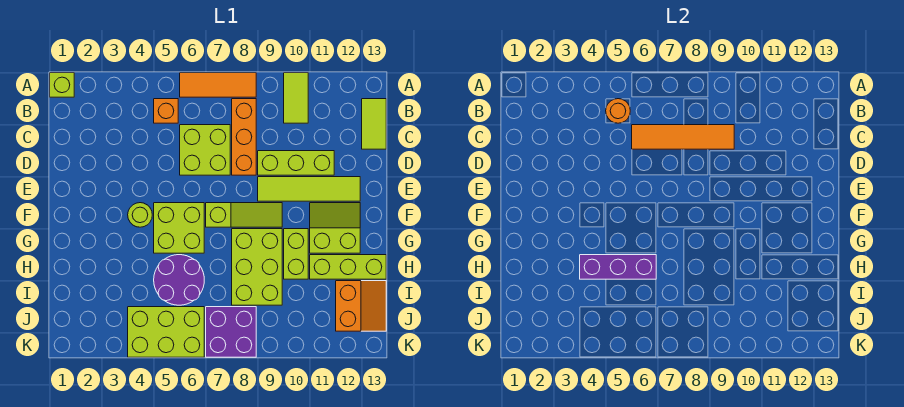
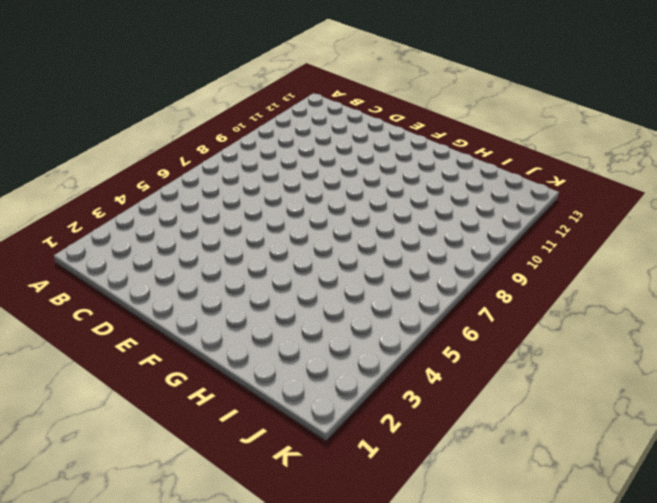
none -> lime brick A1 level 1
none -> orange tile A6:A8 level 1
none -> lime tile A10:B10 level 1

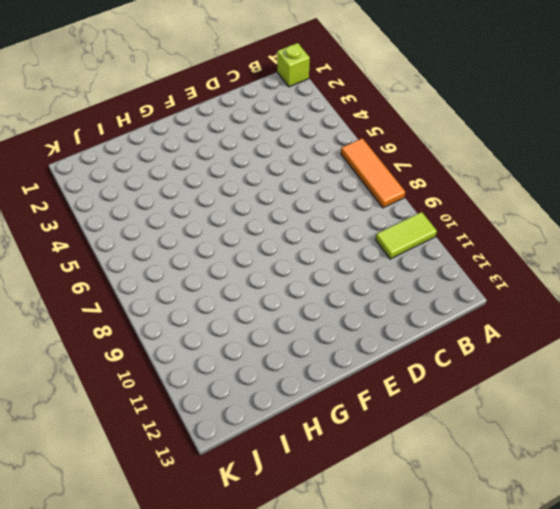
none -> orange brick B5 level 1
none -> orange brick B8:D8 level 1
none -> lime tile B13:C13 level 1

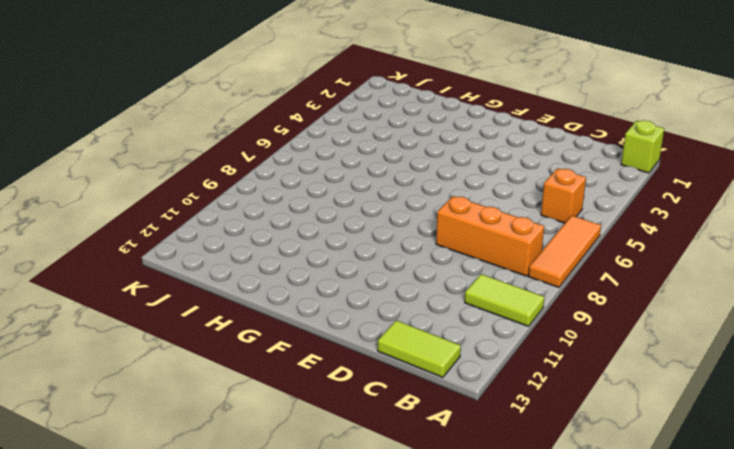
none -> lime brick C6:D7 level 1
none -> lime brick D9:D11 level 1
none -> lime tile E9:E12 level 1

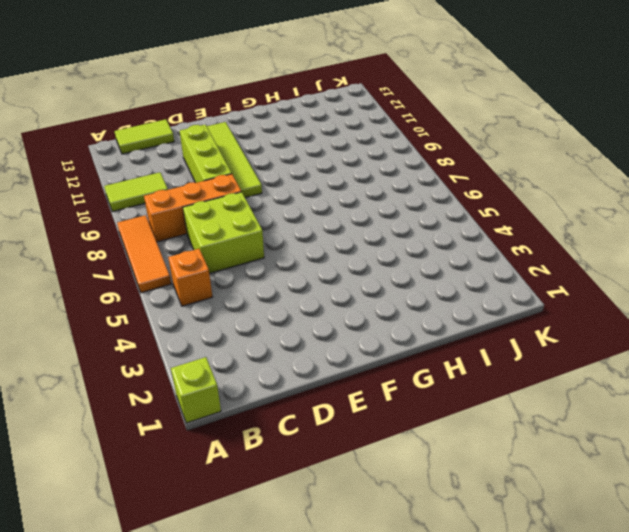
none -> lime round brick F4 level 1
none -> lime brick F5:G6 level 1
none -> lime slope F7:F9 level 1 top 7

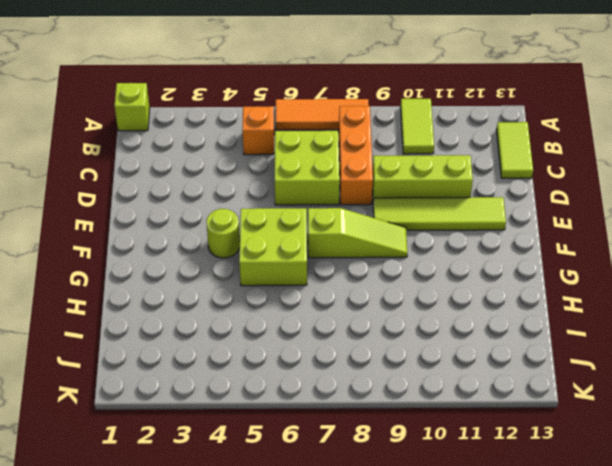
none -> lime slope F11:G12 level 1 top G
none -> lime brick G8:I9 level 1
none -> lime brick G10:H10 level 1

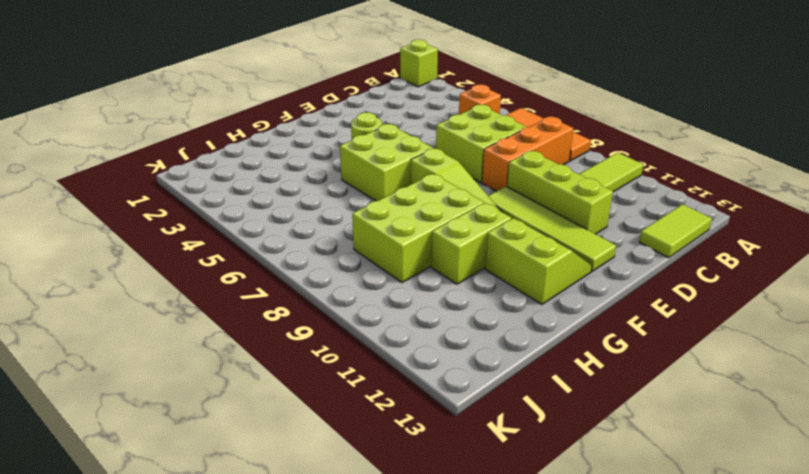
none -> purple round brick H5:I6 level 1
none -> lime brick H11:H13 level 1
none -> orange slope I12:J13 level 1 top 12

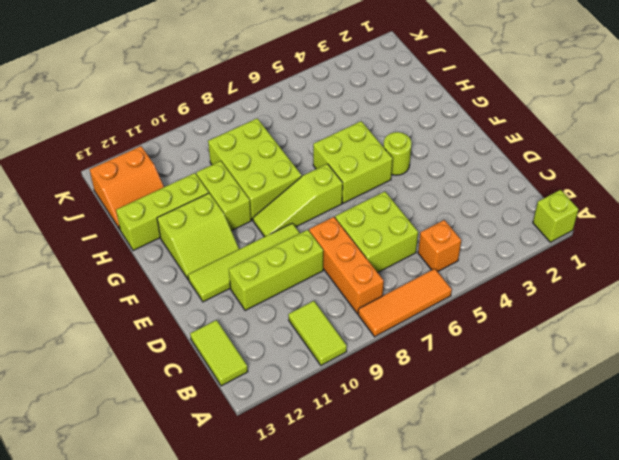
orange slope I12:J13 level 1 top J -> orange slope I12:J13 level 1 top 12
none -> purple round brick H5:I6 level 1
none -> lime brick J4:K6 level 1
none -> purple brick J7:K8 level 1

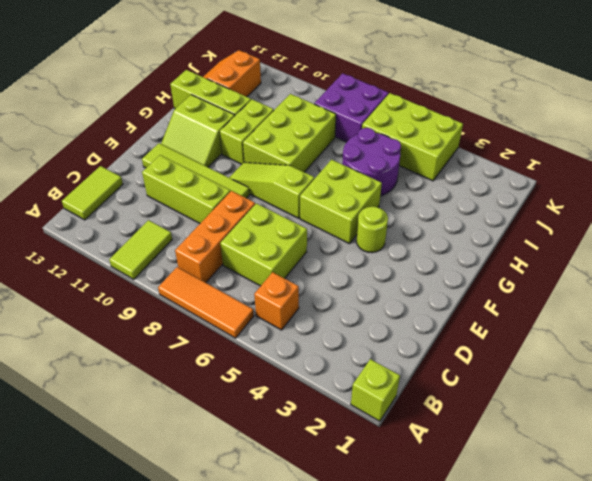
none -> orange round brick B5 level 2
none -> orange tile C6:C9 level 2
none -> purple brick H4:H6 level 2

